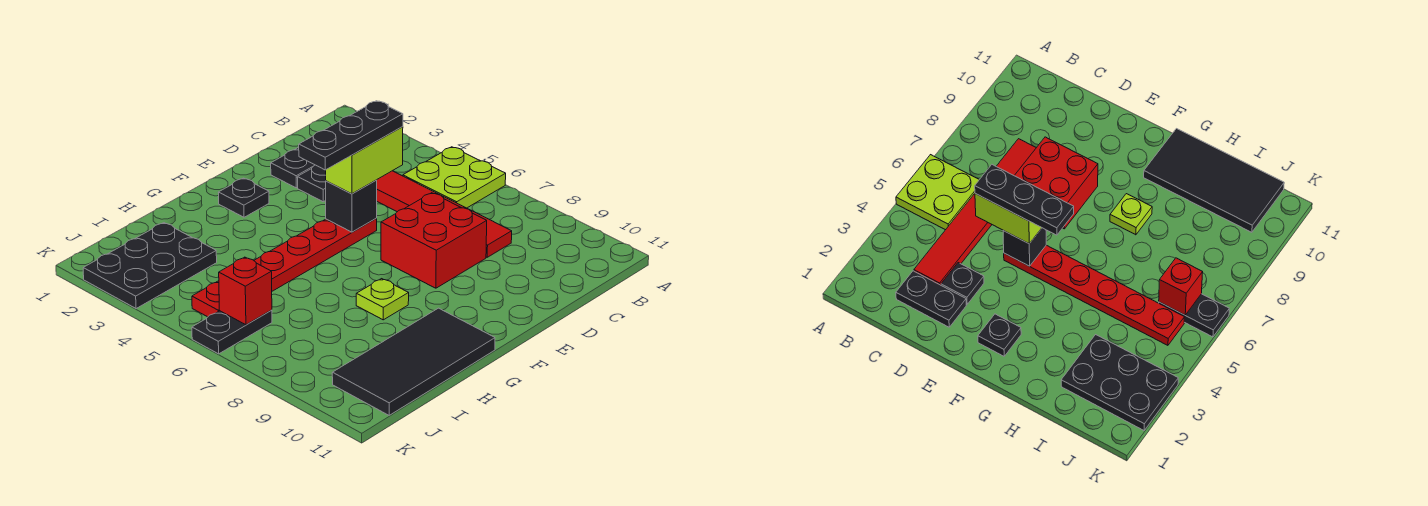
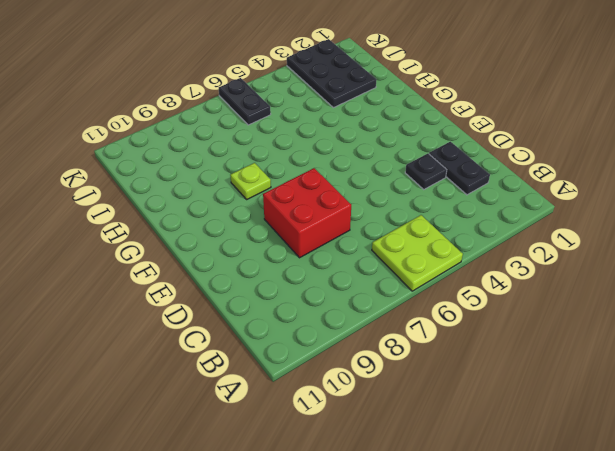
none -> red tile C3:C8 level 1
none -> red plate E5:J5 level 1
none -> black plate F2 level 1

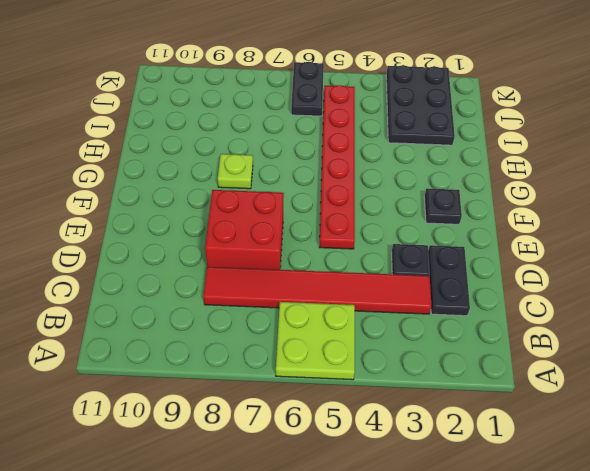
none -> black tile G10:J11 level 1
none -> black brick E5 level 2
none -> red brick J6 level 2

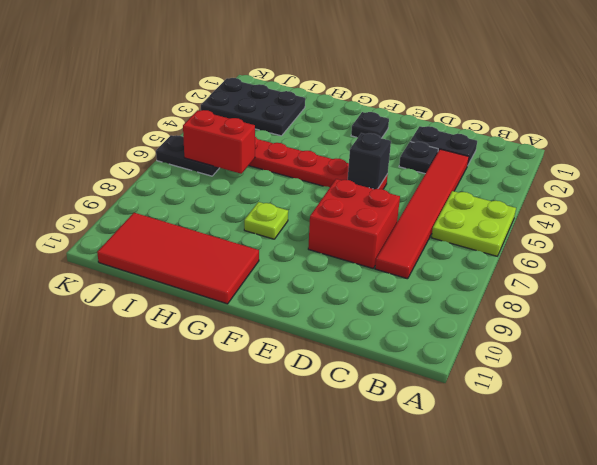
red tile G10:J11 level 1 -> black tile G10:J11 level 1
red brick I6:J6 level 2 -> red brick J6 level 2
none -> lime brick D5:E5 level 3
none -> black plate D5:F5 level 4

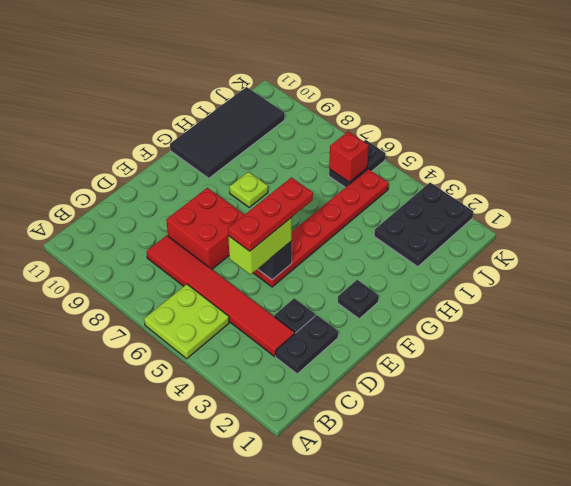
red plate D5:F5 level 4 -> black plate D5:F5 level 4

